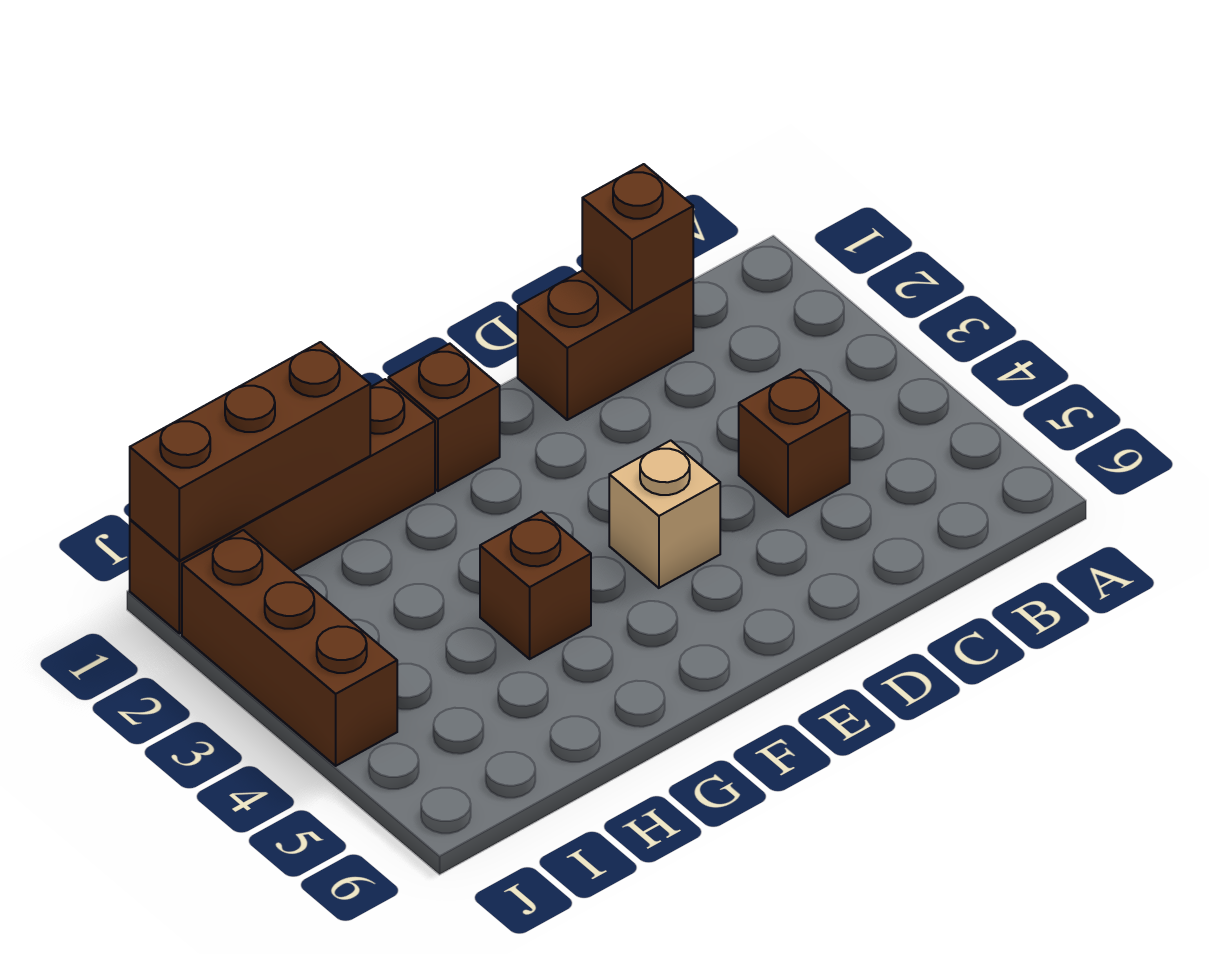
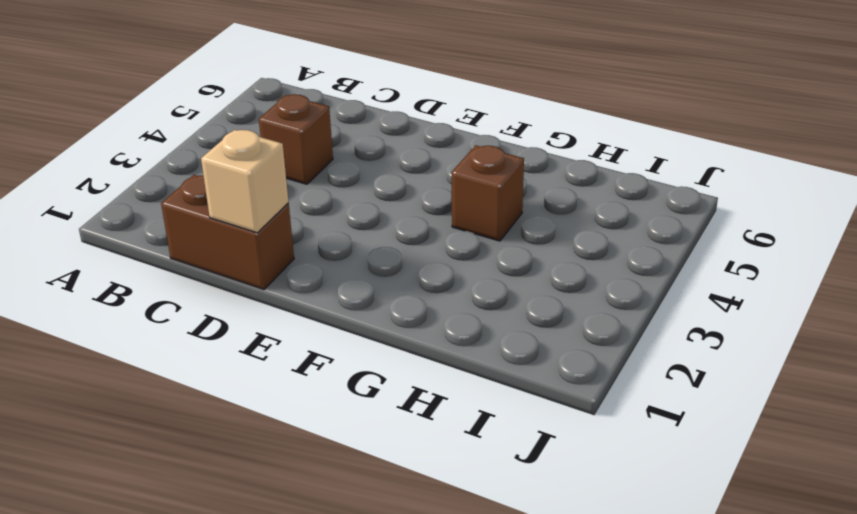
tan brick D1 level 2 -> tan brick E4 level 1
none -> brown brick F1 level 1
none -> brown brick G1:J1 level 1

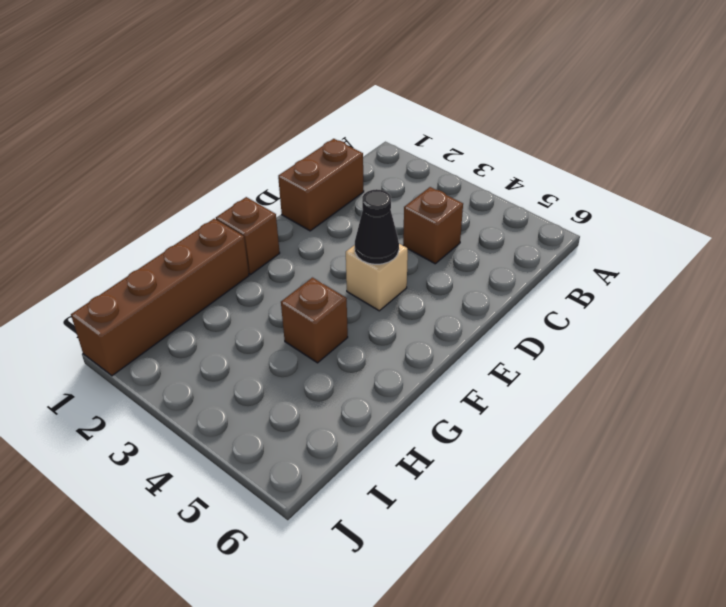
black cone E4 level 2 -> none
none -> brown brick J2:J4 level 1
none -> brown brick C1 level 2

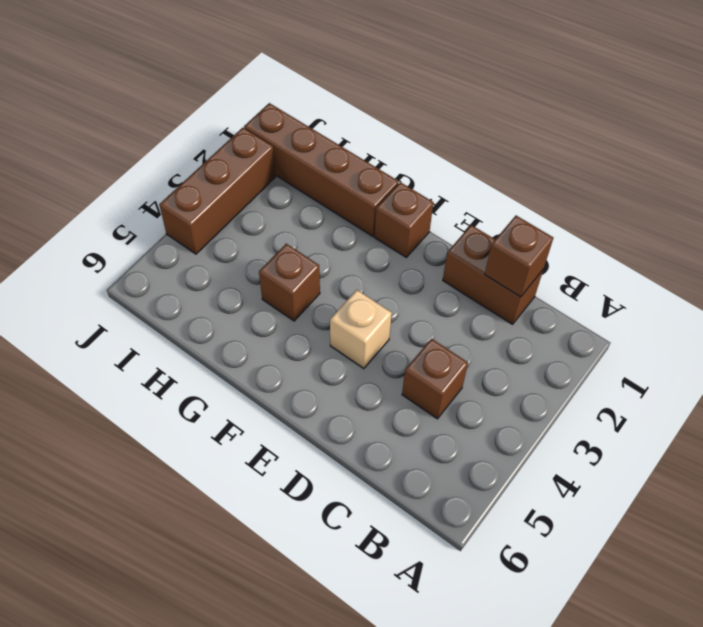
none -> brown brick H1:J1 level 2

